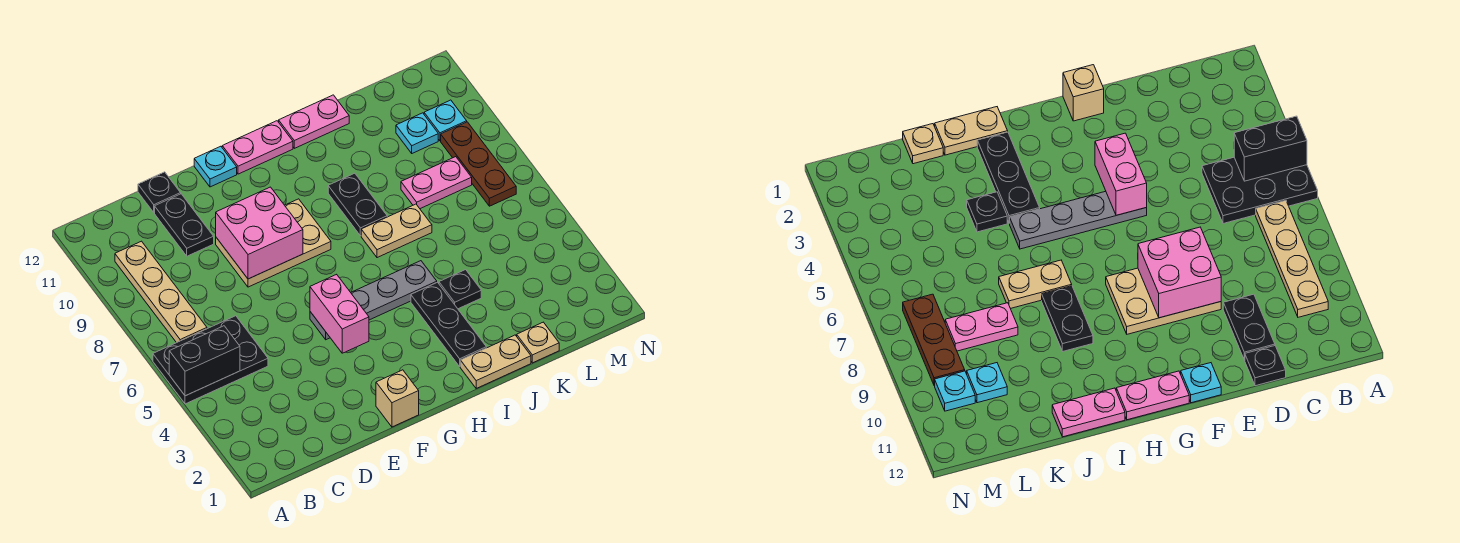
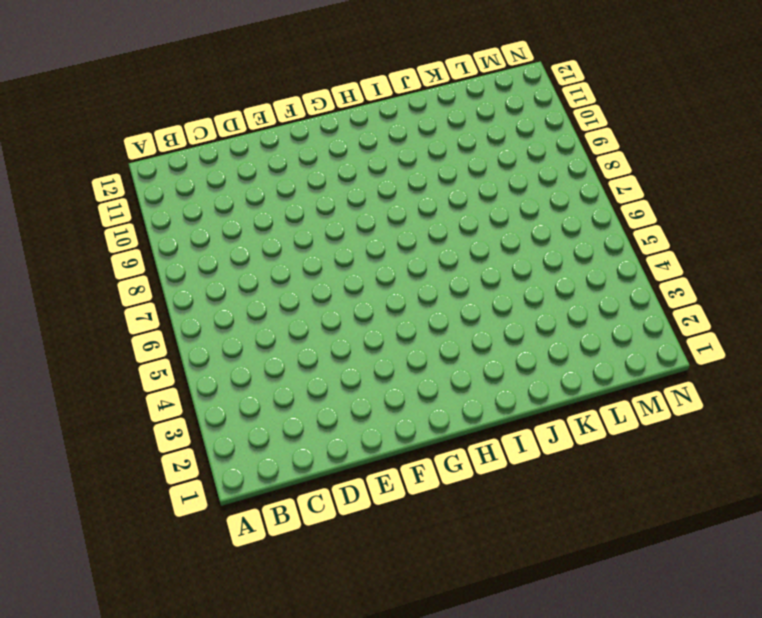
none -> black plate A5:C6 level 1
none -> tan plate B7:B10 level 1
none -> black plate D10:D11 level 1

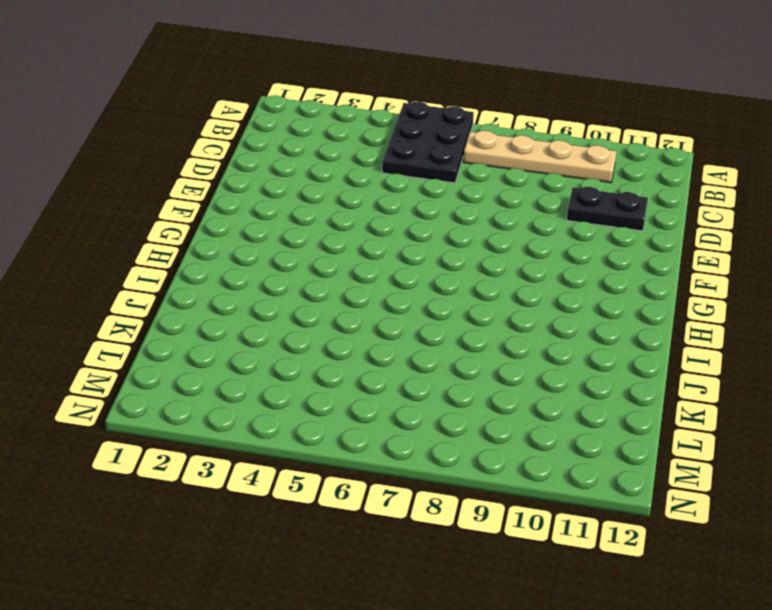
none -> black plate D12 level 1
none -> tan plate E8:G9 level 1
none -> tan brick F1 level 1

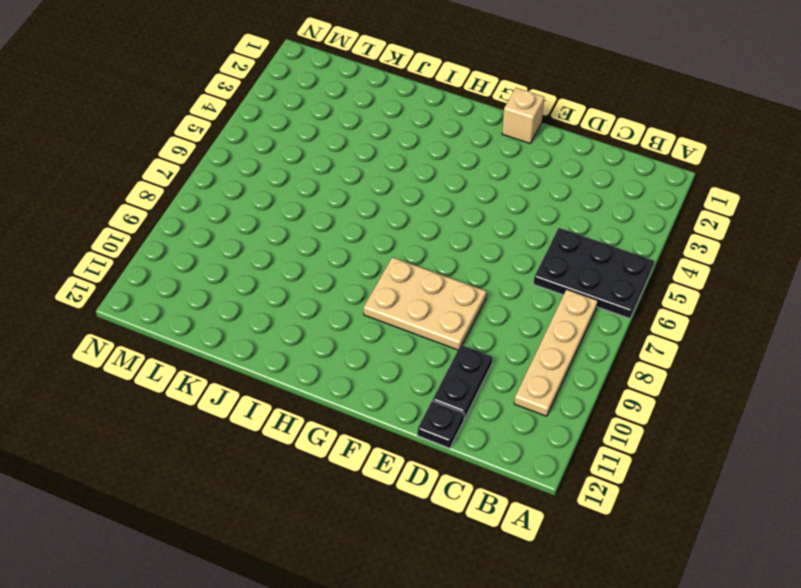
none -> grey plate F5:I5 level 1
none -> cyan plate F12 level 1
none -> pink plate G12:H12 level 1

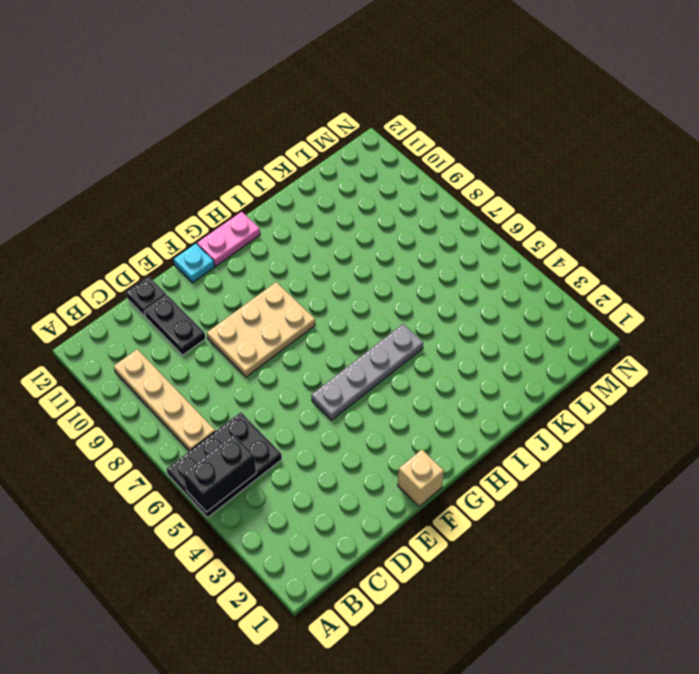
none -> tan plate I1:J1 level 1
none -> black plate I2:I4 level 1
none -> tan plate I7:J7 level 1

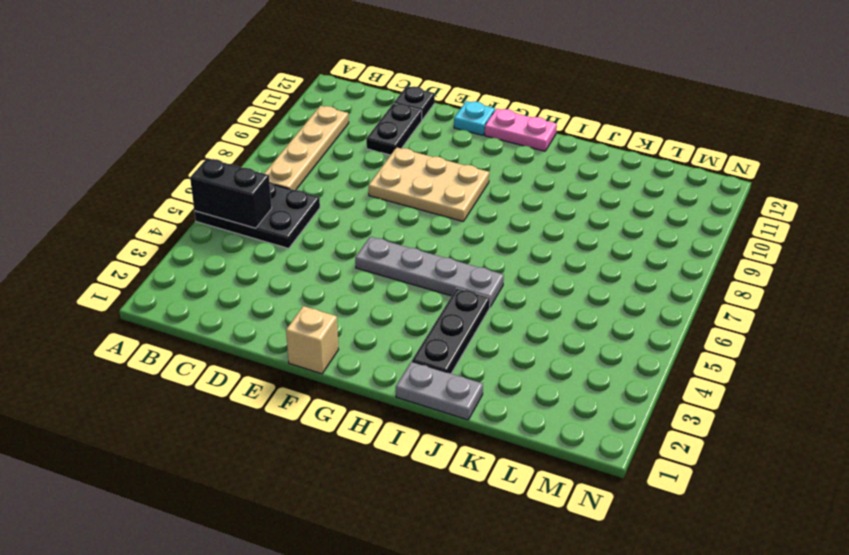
grey plate I1:J1 level 1 -> tan plate I1:J1 level 1
none -> tan plate I7:J7 level 1
none -> black plate I8:I9 level 1
none -> pink plate I12:J12 level 1

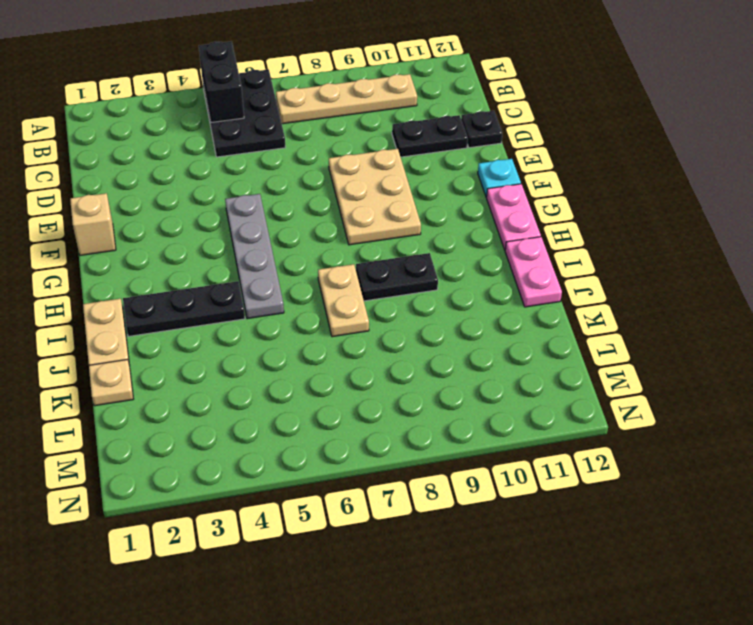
none -> black plate J4 level 1
none -> pink plate K8:L8 level 1
none -> cyan plate L10 level 1

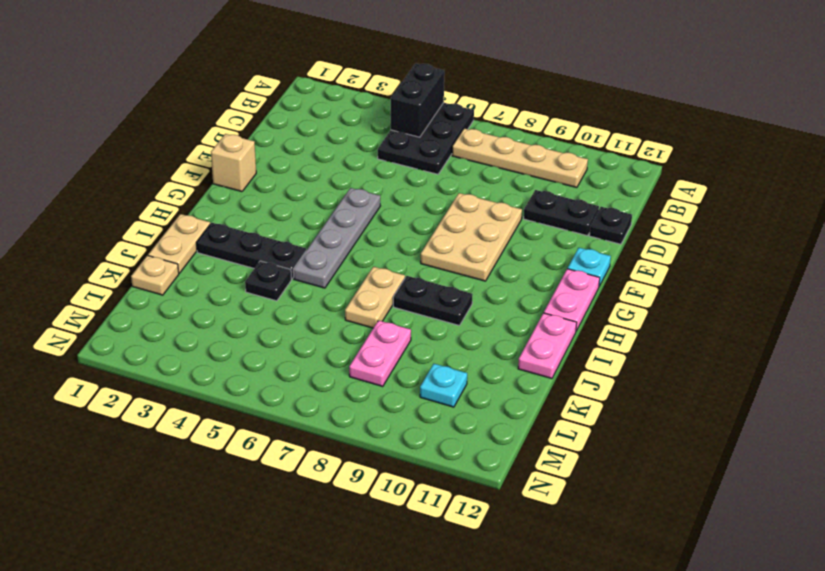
none -> brown plate M7:M9 level 1
none -> cyan plate M10 level 1
none -> pink brick E8:F9 level 2

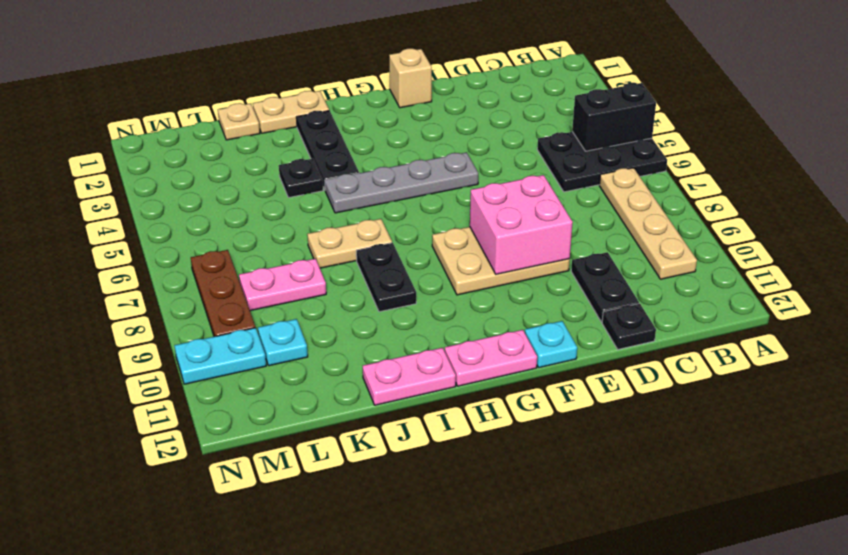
cyan plate M10:N10 level 1 -> cyan plate M10 level 1
none -> pink brick F4:F5 level 2

